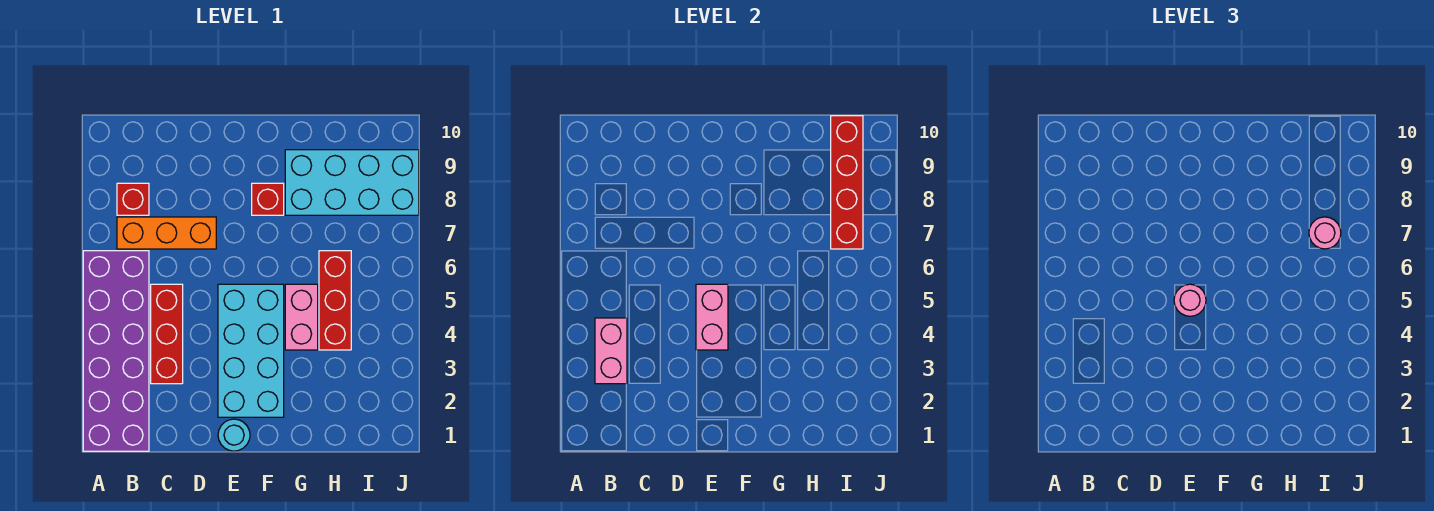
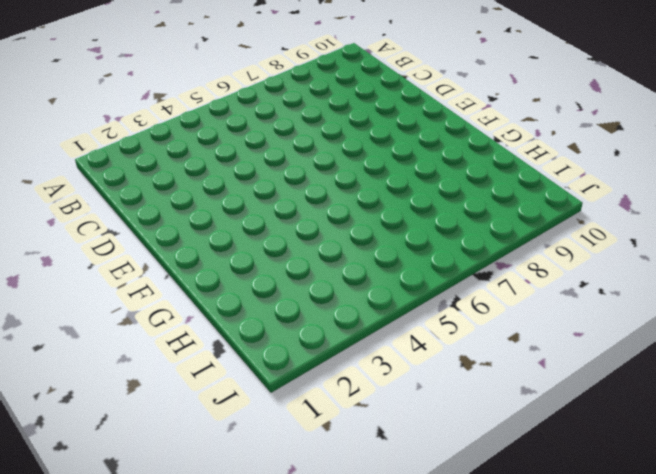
none -> purple brick A1:B6 level 1
none -> orange brick B7:D7 level 1
none -> red brick B8 level 1

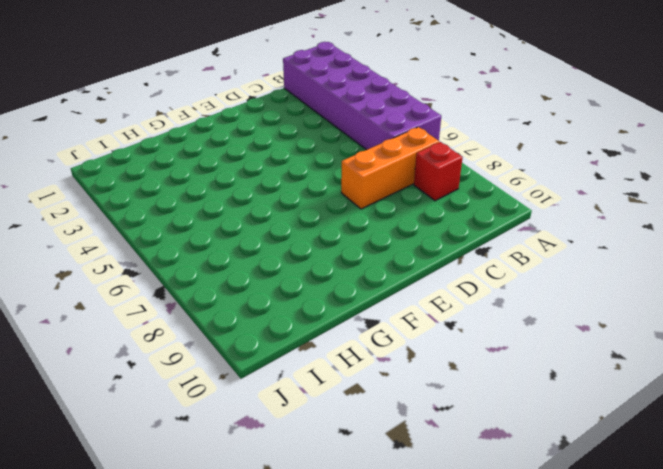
none -> red brick C3:C5 level 1
none -> cyan round brick E1 level 1
none -> cyan brick E2:F5 level 1

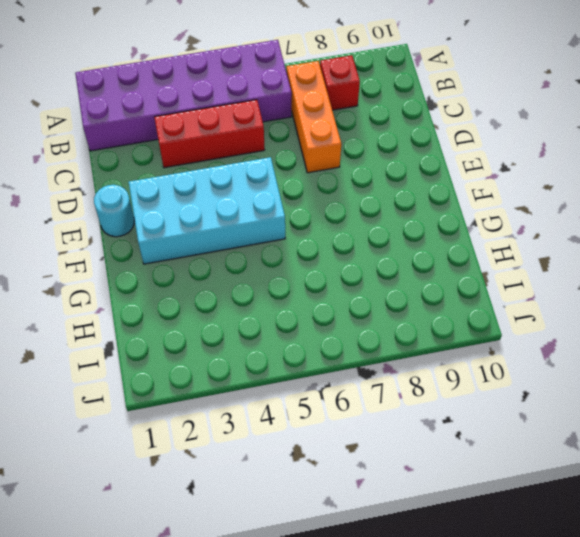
none -> red brick F8 level 1
none -> pink brick G4:G5 level 1
none -> cyan brick G8:J9 level 1

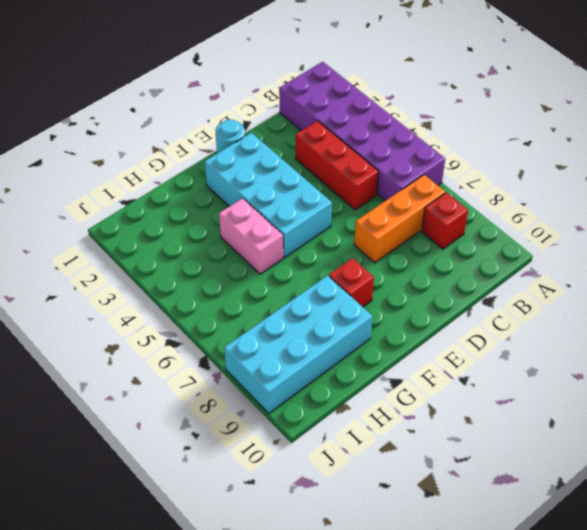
none -> red brick H4:H6 level 1
none -> pink brick B3:B4 level 2
none -> pink brick E4:E5 level 2

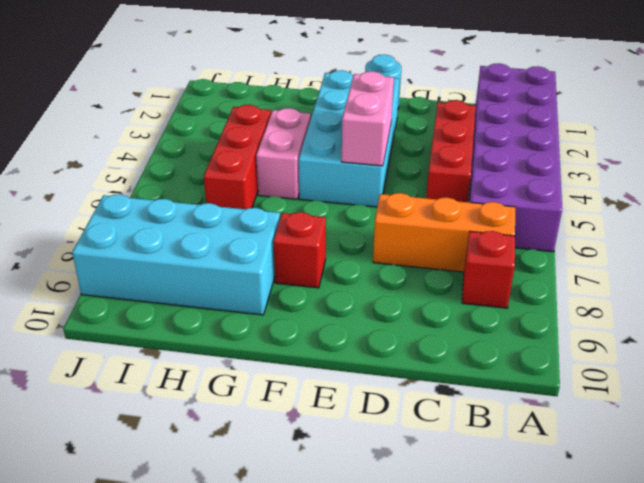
none -> pink brick B3:B4 level 2
none -> red brick I7:I10 level 2
none -> pink round brick E5 level 3

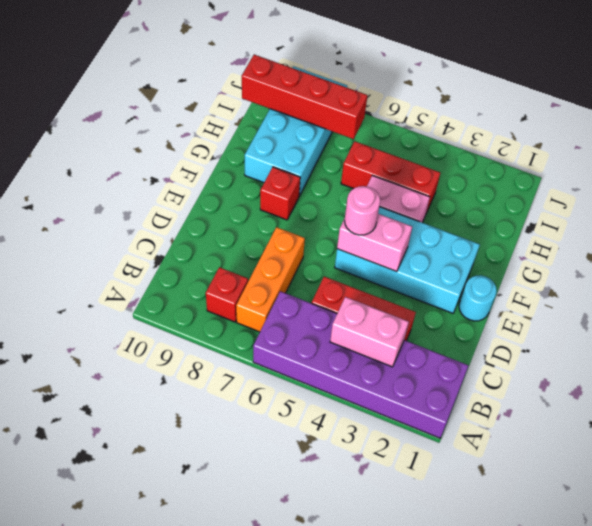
none -> pink round brick I7 level 3

